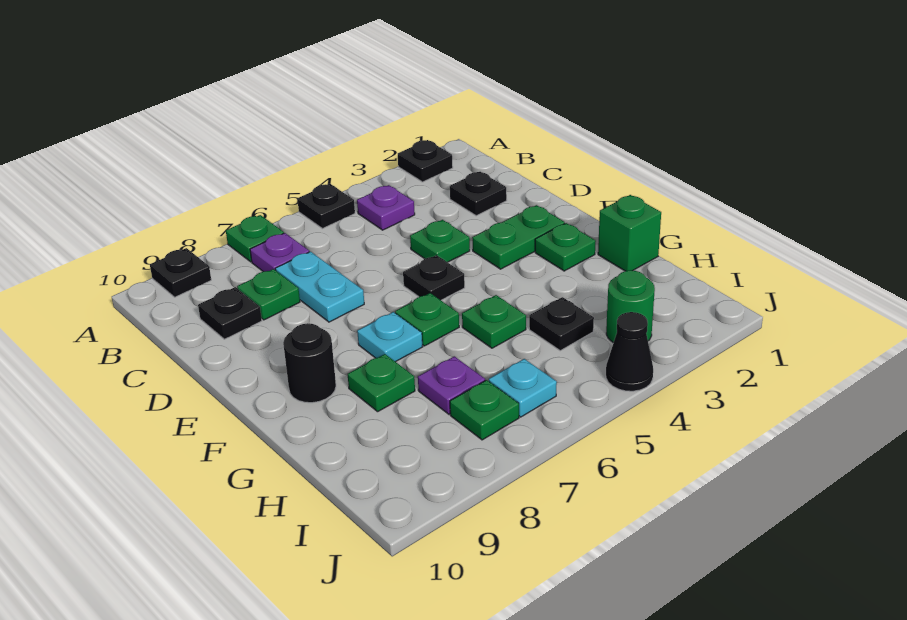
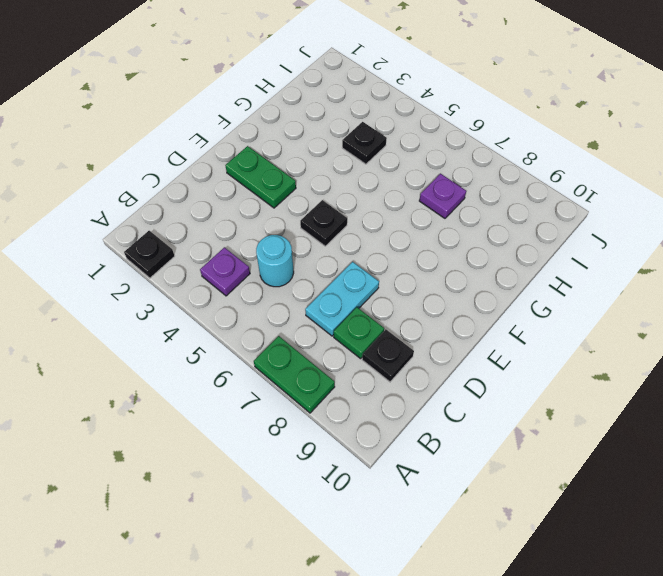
green plate A7:A8 level 1 -> green plate A7 level 1
cyan round brick C5 level 1 -> none
none -> black plate A5 level 1
none -> black plate A9 level 1
none -> purple plate B7 level 1

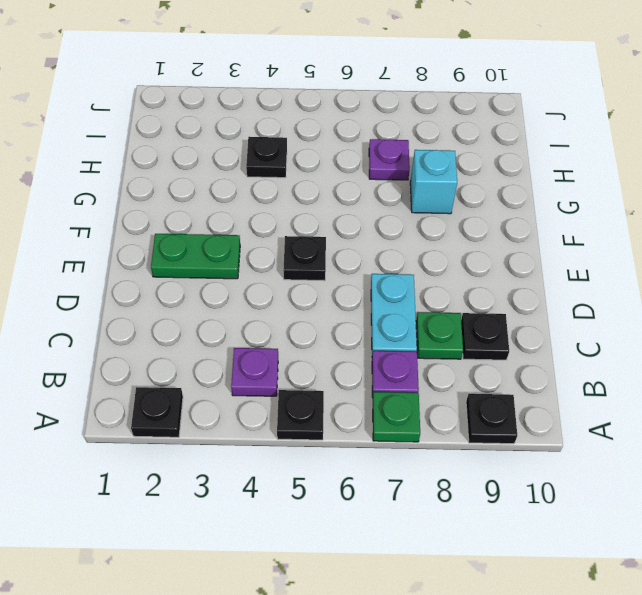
cyan brick G8 level 1 -> green plate G8 level 1
none -> black plate C2 level 1
none -> green plate D4 level 1
none -> green plate F2 level 1

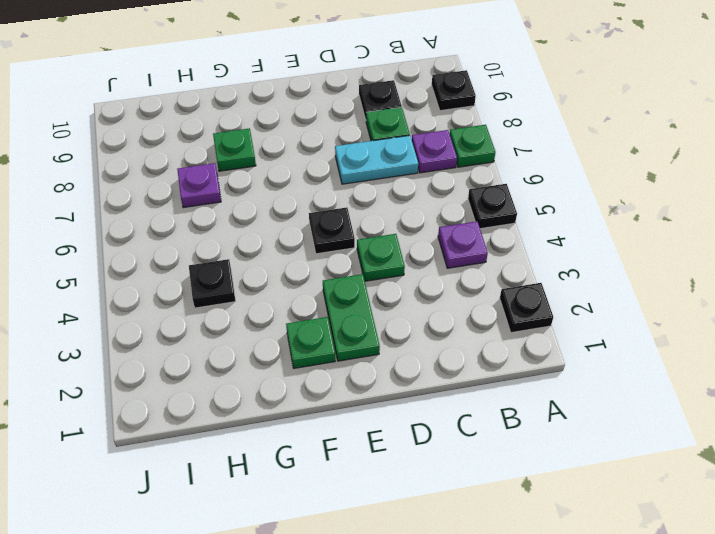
none -> black plate C2 level 1
none -> green plate F6 level 1
none -> cyan plate F7 level 1

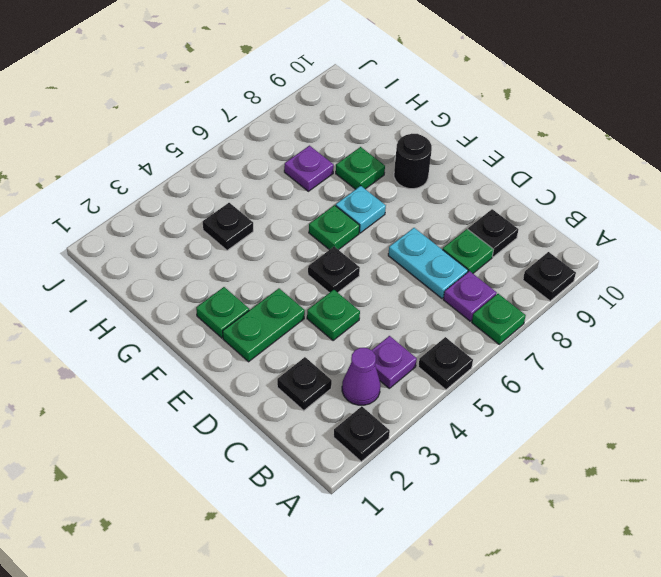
purple cone B3 level 1 -> none
none -> green brick G1 level 1
none -> green plate G5 level 1
none -> green round brick I3 level 1

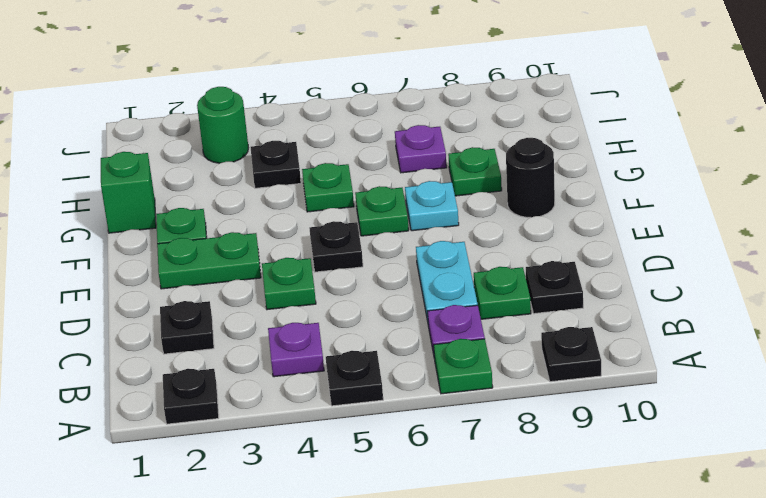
none -> cyan plate I6 level 1
none -> green plate I7 level 1
none -> black cone J4 level 1

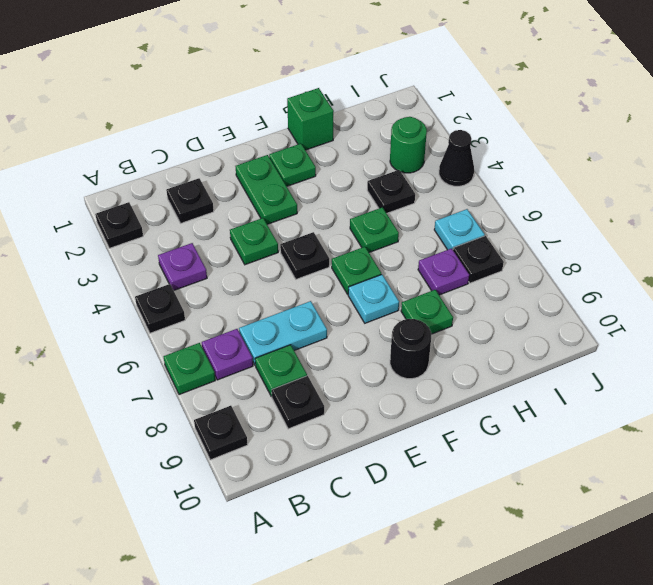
black plate I7 level 1 -> green plate I7 level 1

